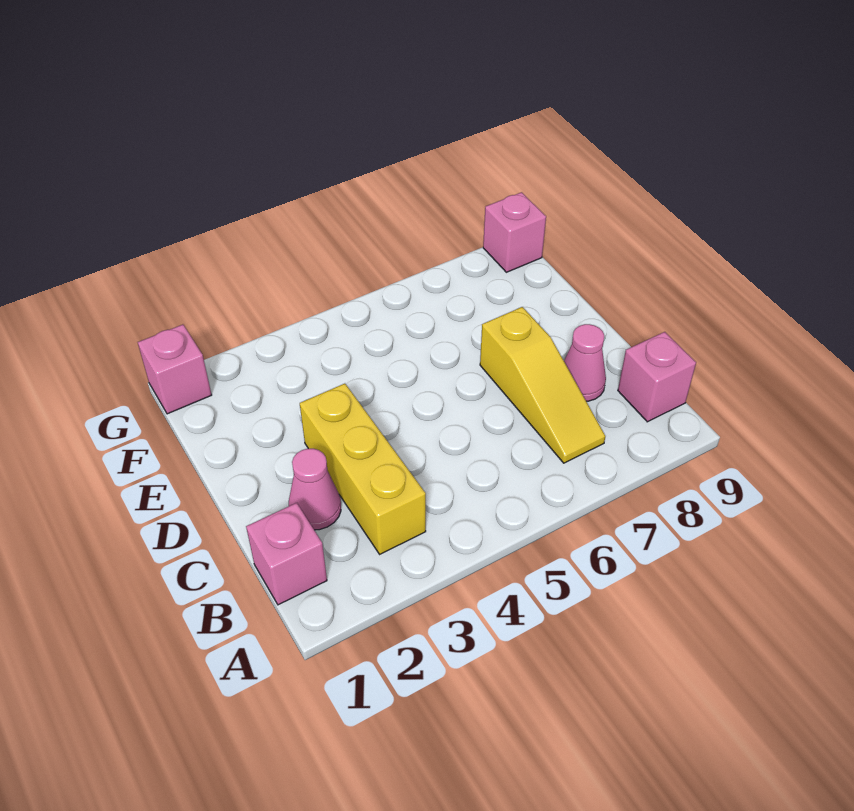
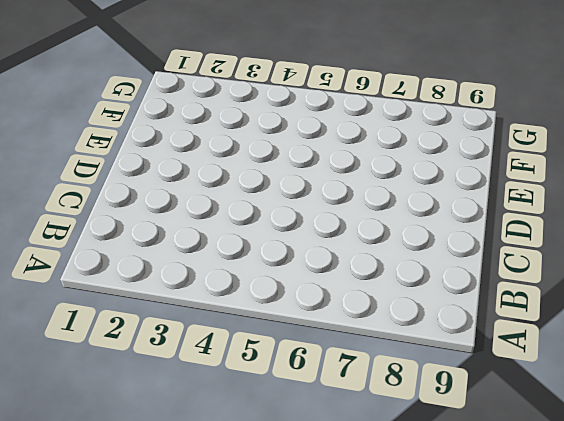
none -> pink brick B1 level 1
none -> yellow brick B3:D3 level 1

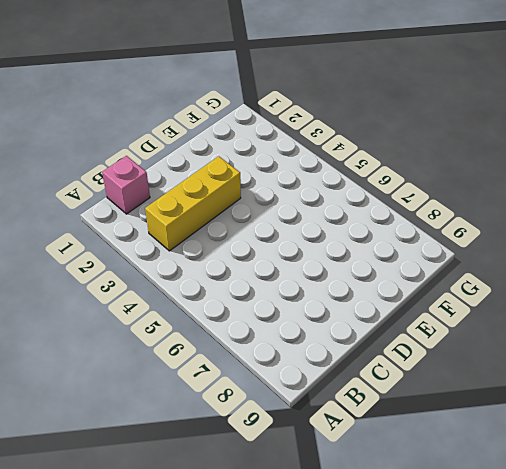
none -> yellow slope B7:D7 level 1 top D
none -> pink brick B9 level 1

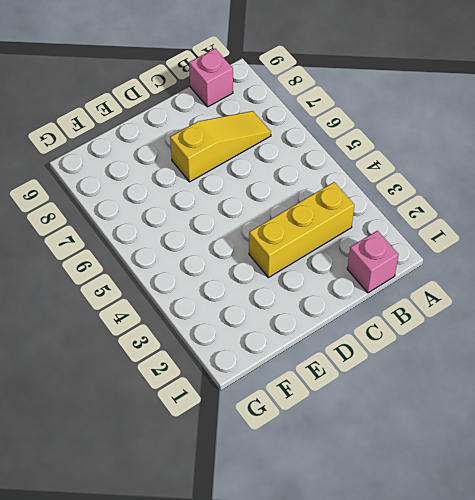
none -> pink cone C2 level 1
none -> pink cone C8 level 1

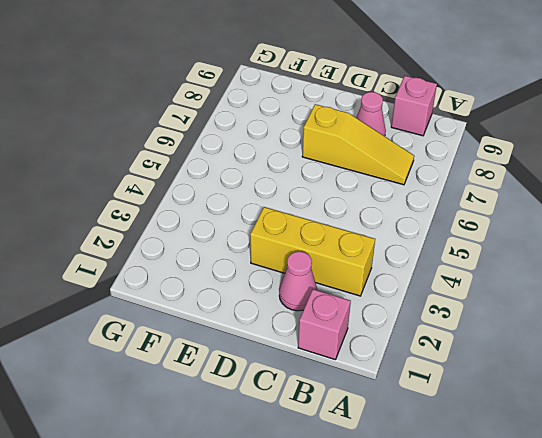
none -> pink brick G1 level 1
none -> pink brick G9 level 1

